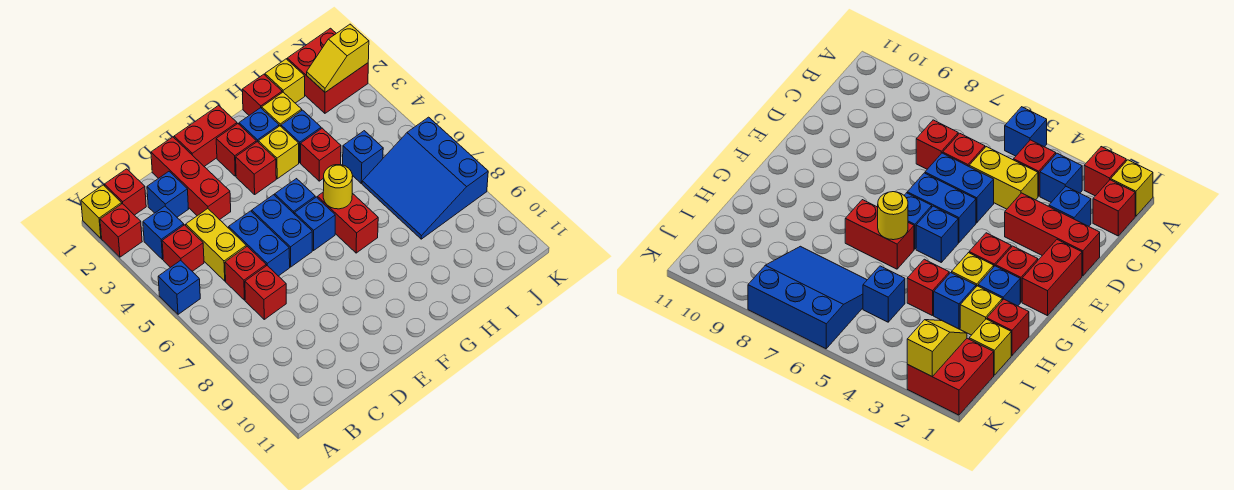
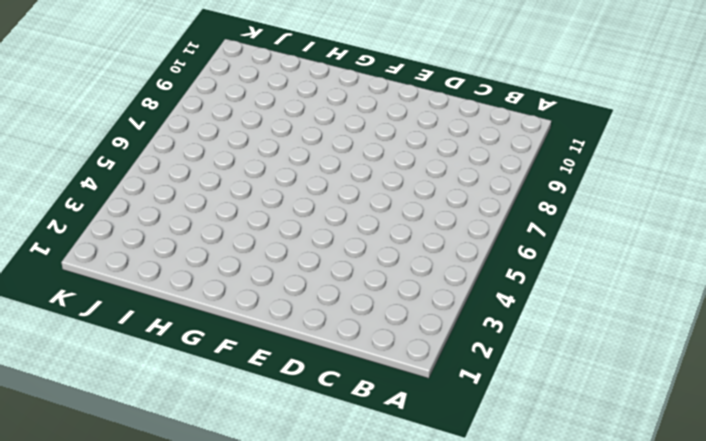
none -> yellow brick A1 level 1
none -> red brick A2 level 1
none -> blue brick A5 level 1
none -> red brick B1 level 1

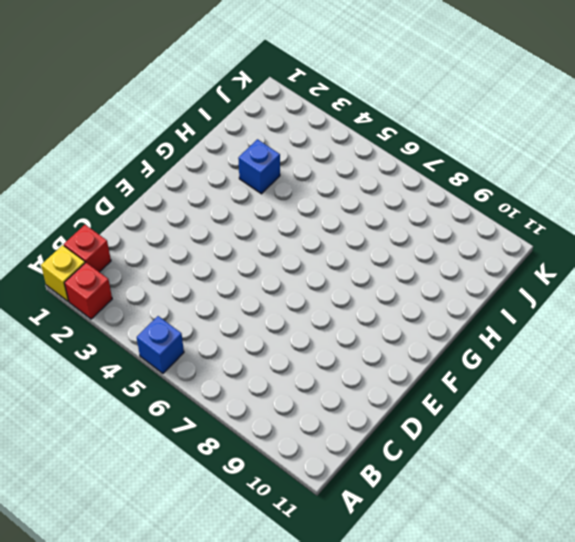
none -> blue brick B3 level 1
none -> red brick B4 level 1
none -> blue brick C2 level 1
none -> yellow brick C4:C5 level 1

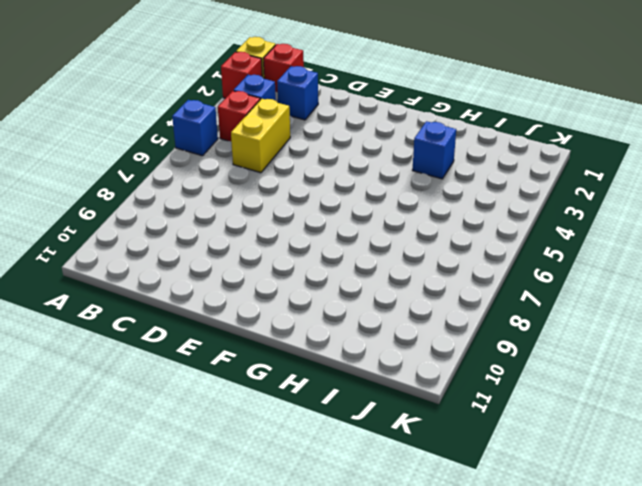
none -> red brick C6 level 1
none -> red brick C7 level 1
none -> red brick D1:D3 level 1
none -> blue brick D5:D6 level 1

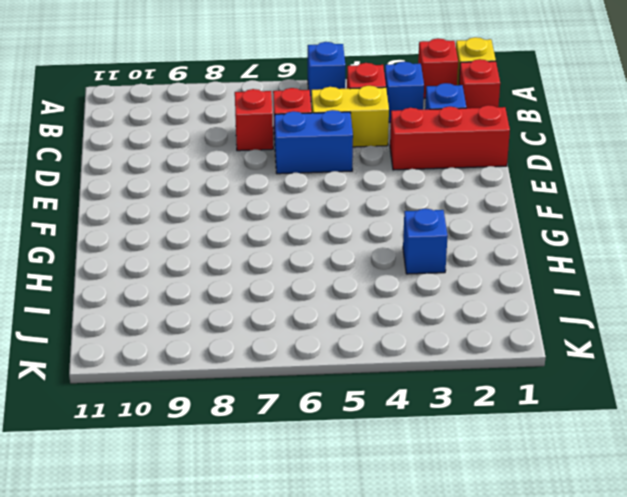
none -> red brick E1:F1 level 1
none -> blue brick E5:E6 level 1
none -> red brick F2 level 1
none -> red brick F3 level 1

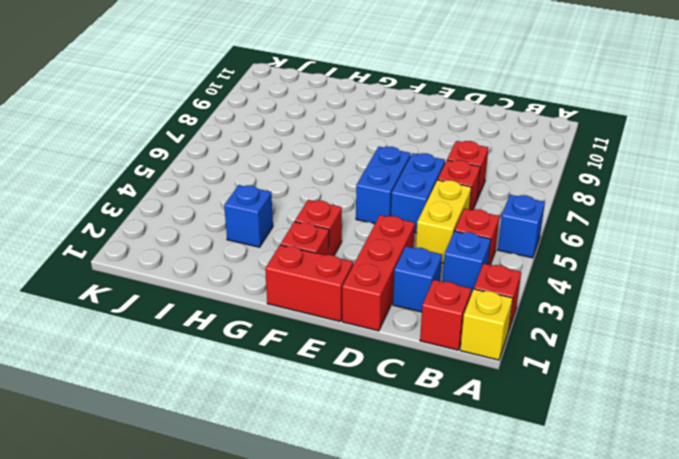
none -> blue brick F5 level 1
none -> blue brick F6 level 1
none -> blue brick G2 level 1
none -> yellow brick G3 level 1

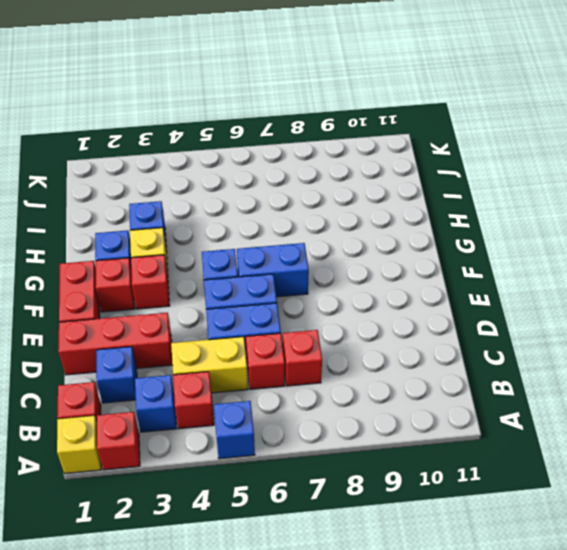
blue brick F6:F7 level 1 -> blue brick F6 level 1
none -> red brick G6:G7 level 1
none -> red brick H1 level 1
none -> yellow brick H2 level 1
none -> red brick H4 level 1

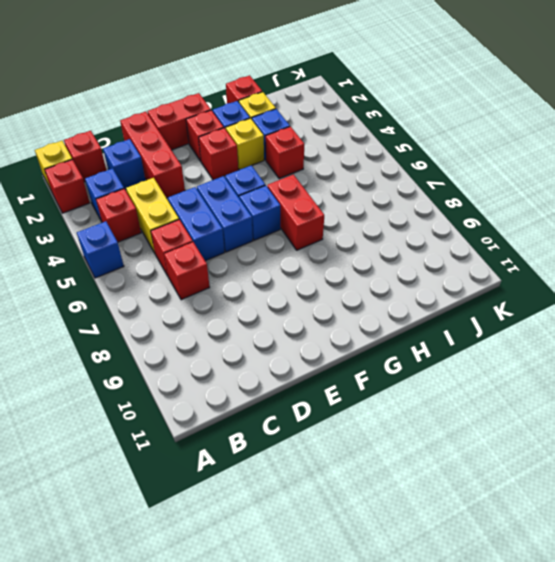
none -> yellow brick I1 level 1
none -> blue brick I5 level 1
none -> blue slope I6:K8 level 1 top K
none -> red brick J1:K2 level 1

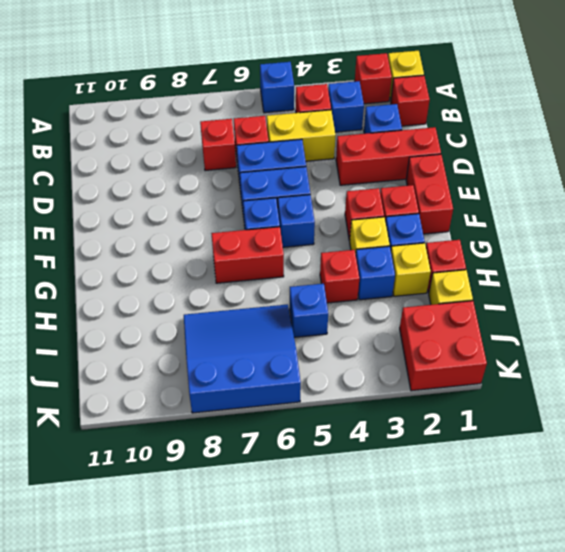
none -> yellow round brick G6 level 2
none -> yellow slope J2:K2 level 2 top K

